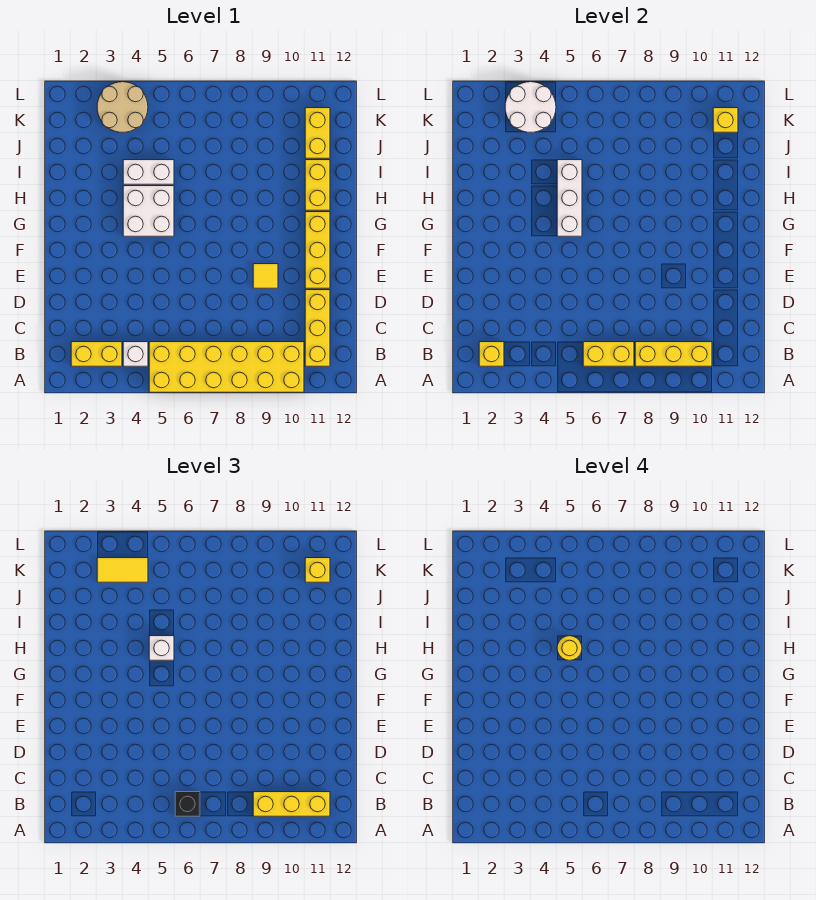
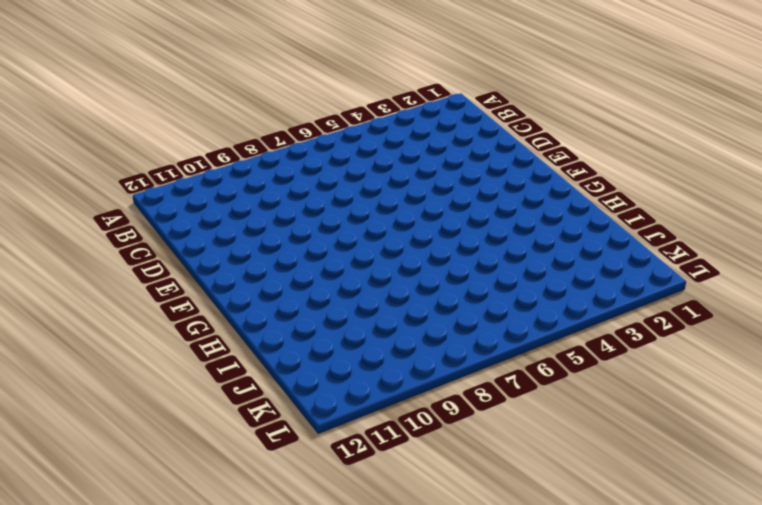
none -> yellow brick A5:B10 level 1
none -> yellow brick B2:B3 level 1
none -> white brick B4 level 1

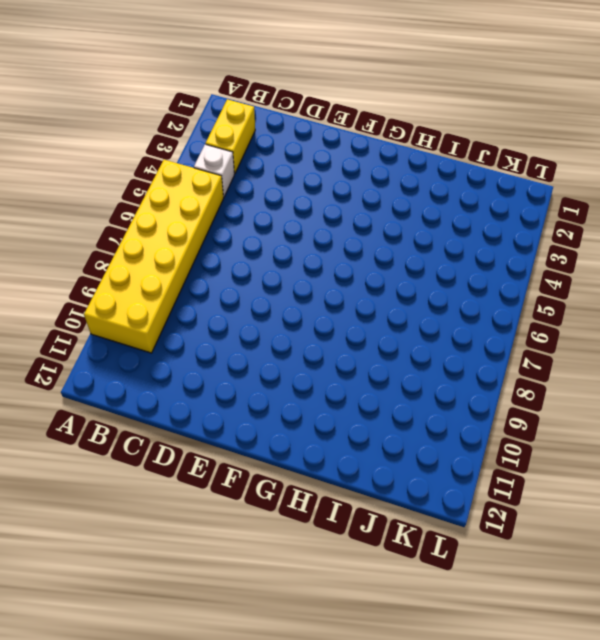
none -> yellow brick B11:D11 level 1
none -> yellow tile E9 level 1
none -> yellow brick E11:G11 level 1

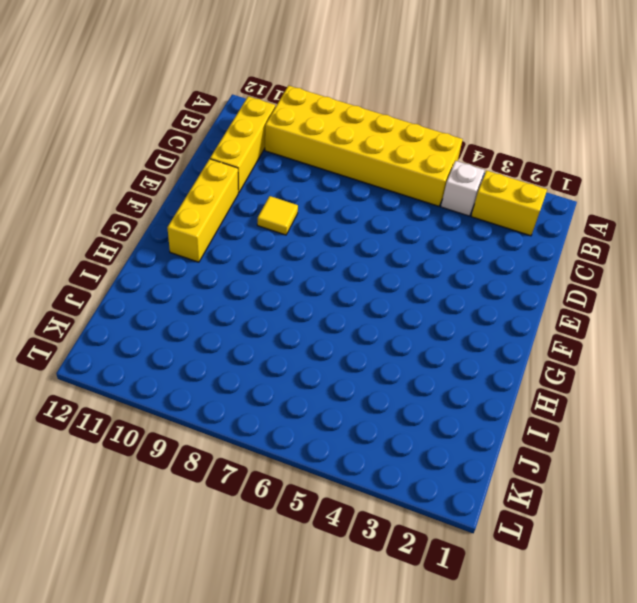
none -> white brick G4:H5 level 1
none -> yellow brick H11:I11 level 1
none -> white brick I4:I5 level 1

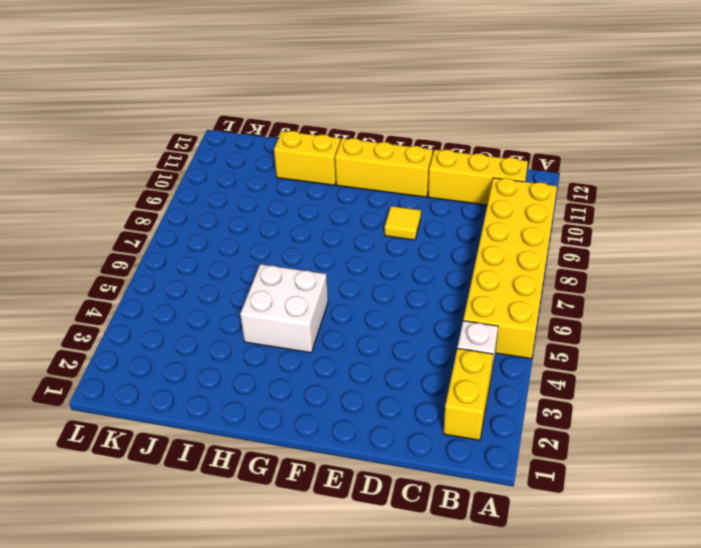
none -> white brick I4:I5 level 1
none -> yellow brick J11:K11 level 1
none -> tan round brick K3:L4 level 1

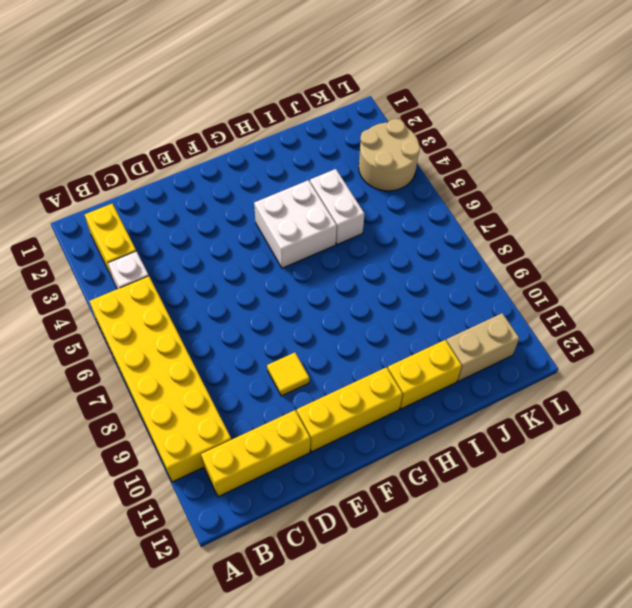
tan brick J11:K11 level 1 -> yellow brick J11:K11 level 1
none -> yellow brick B2 level 2
none -> yellow brick B6:B7 level 2
none -> yellow brick B8:B10 level 2

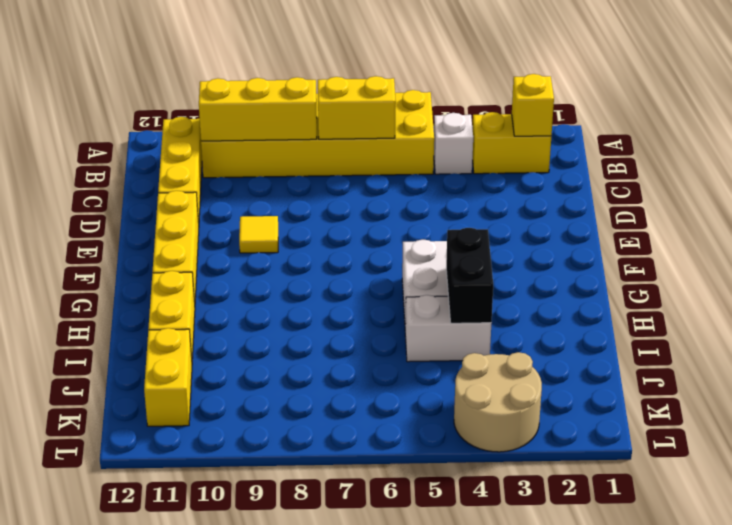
black brick H4:I4 level 2 -> none
none -> white brick G5:I5 level 2
none -> white round brick K3:L4 level 2
none -> yellow brick K11 level 2

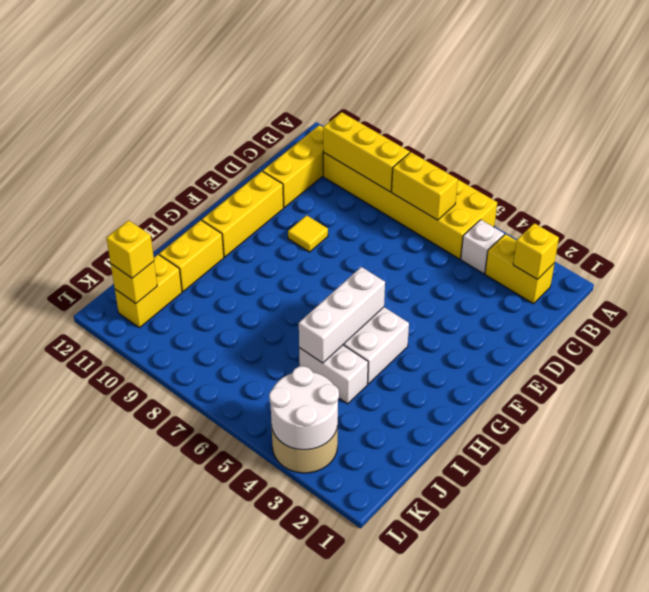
none -> black brick B6 level 3
none -> yellow brick B9:B11 level 3
none -> white brick H5 level 3

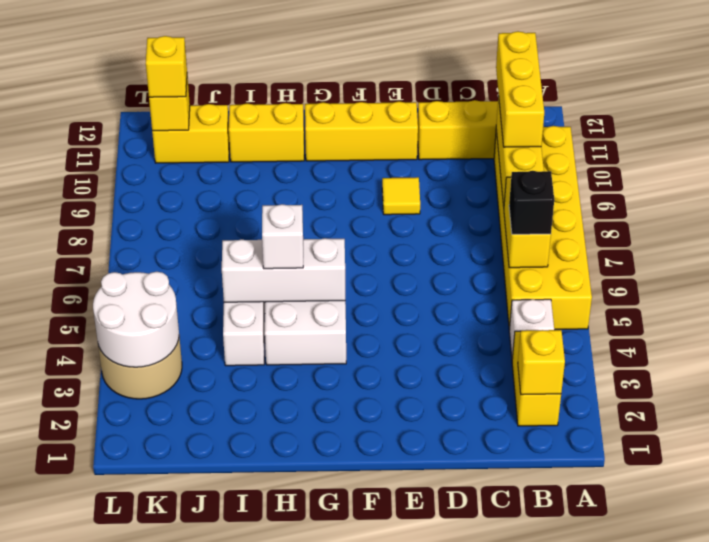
none -> yellow tile K3:K4 level 3
none -> yellow round brick H5 level 4

